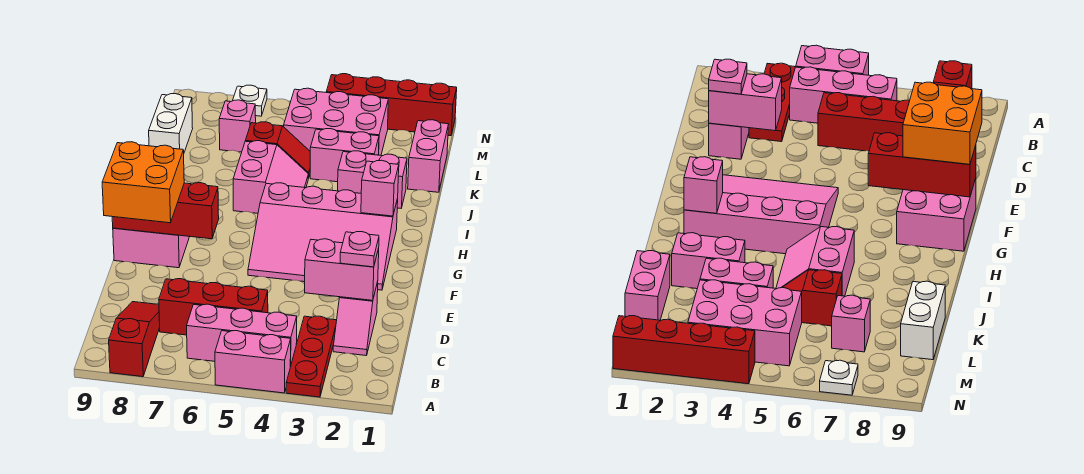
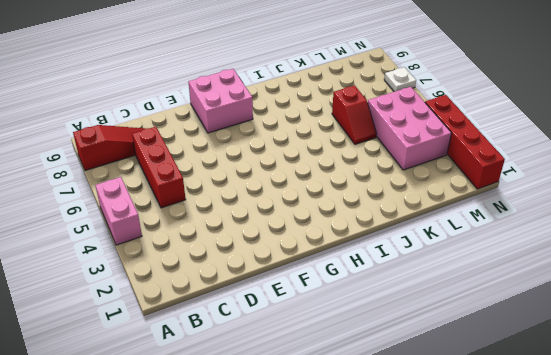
none -> red plate A3:C3 level 1
none -> pink brick B4:B6 level 1
none -> pink slope C2:D2 level 1 top D

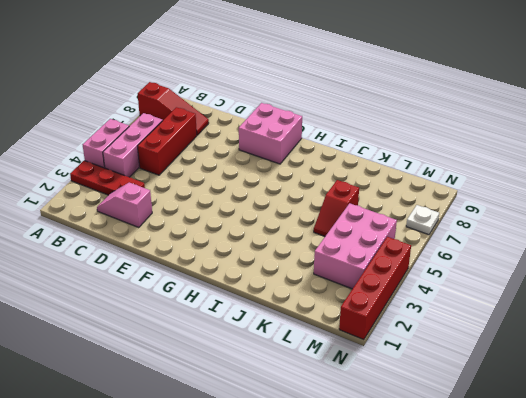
none -> pink slope F2:H5 level 1 top H
none -> pink slope I5:J6 level 1 top 6
none -> pink brick J2:J3 level 1

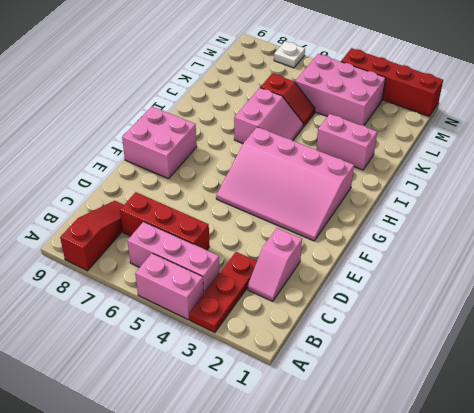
none -> pink brick K1:L1 level 1
none -> pink brick K3:K4 level 1
none -> white brick K9:L9 level 1

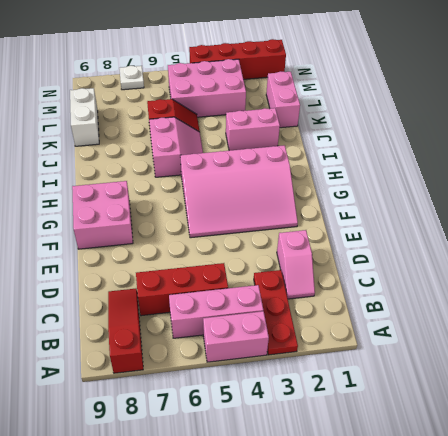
none -> pink brick K3:K4 level 1
none -> pink brick L7 level 1
none -> pink brick D2:D3 level 2

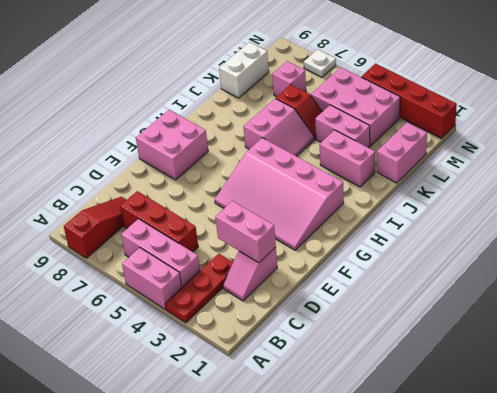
none -> red brick F7:F9 level 2
none -> pink brick H2 level 2
none -> pink plate D2 level 3

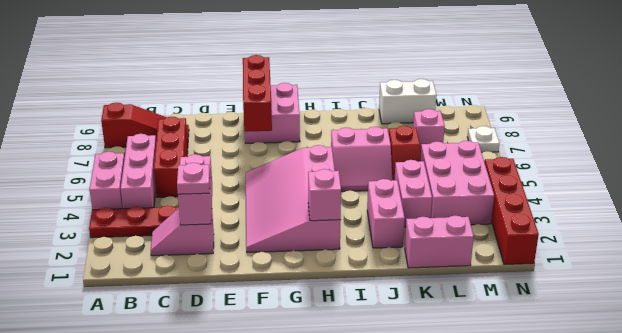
none -> orange brick E8:F9 level 3

